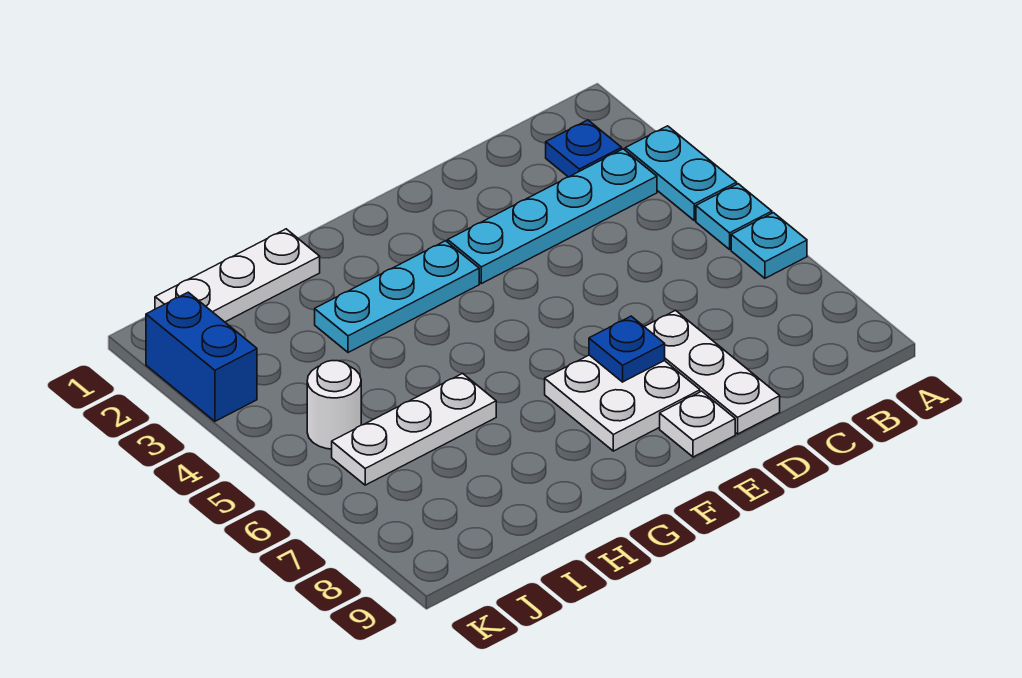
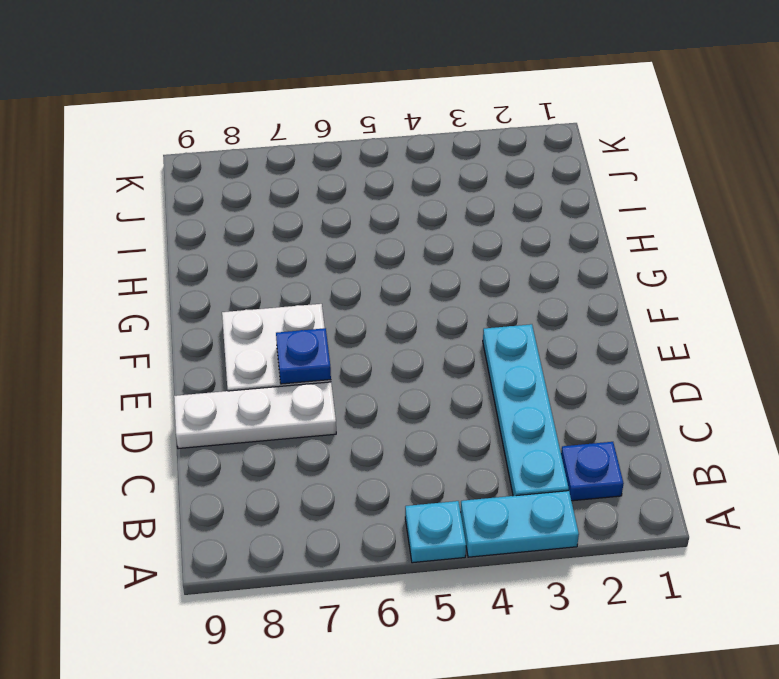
none -> cyan plate A6 level 1
none -> white plate E9 level 1
none -> cyan plate F3:H3 level 1

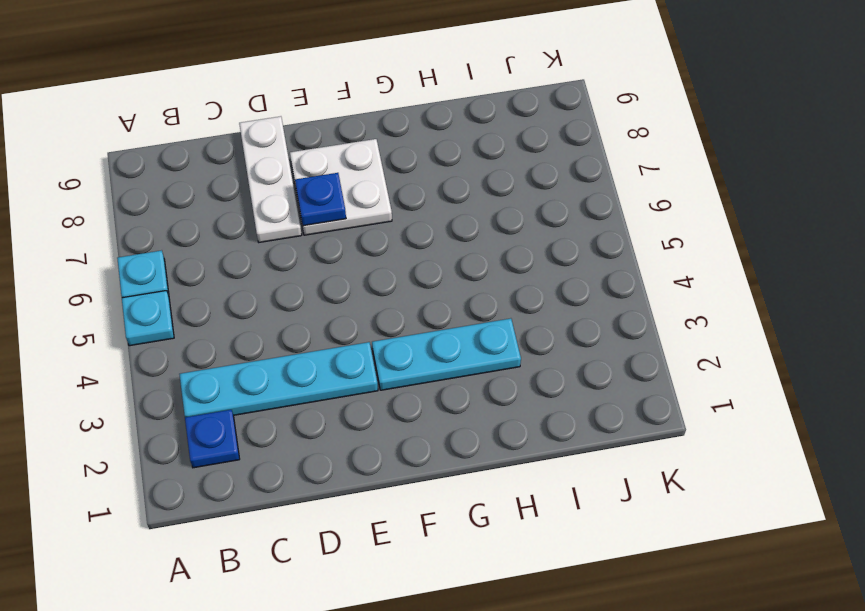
none -> cyan plate A3:A4 level 1
none -> white plate E9 level 1
none -> white plate H1:J1 level 1

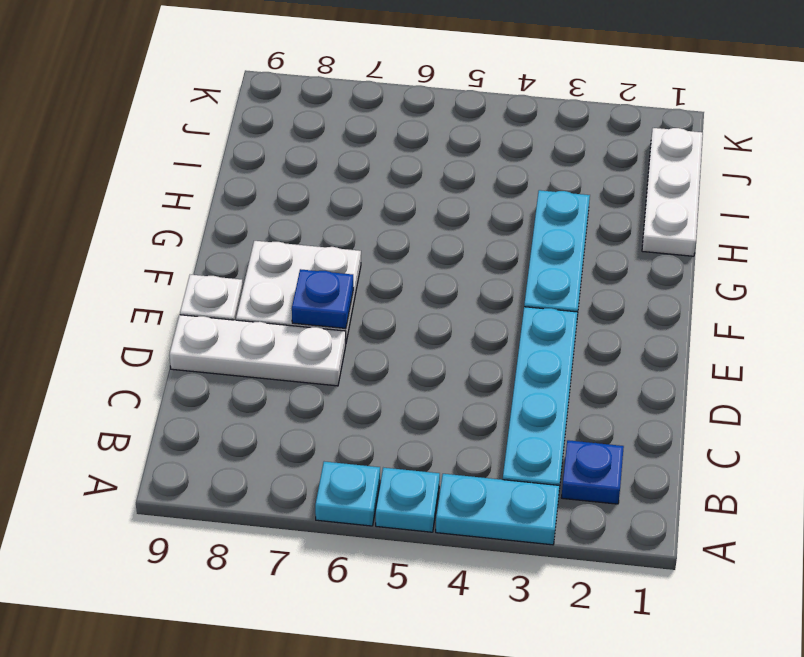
none -> white plate H6:J6 level 1
none -> white round brick J5 level 1
none -> blue brick K2:K3 level 1

